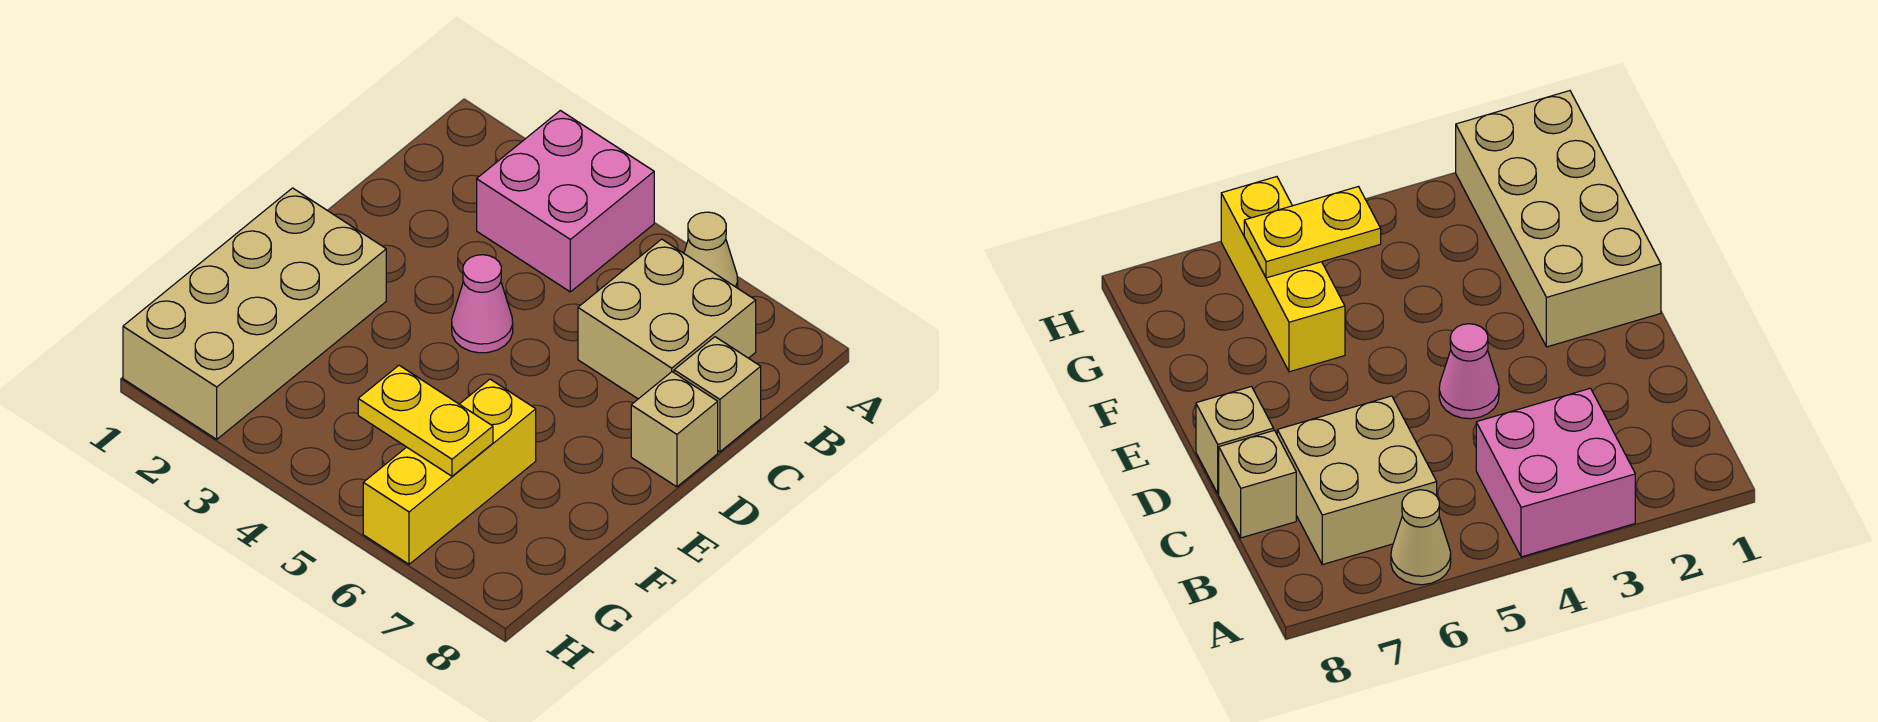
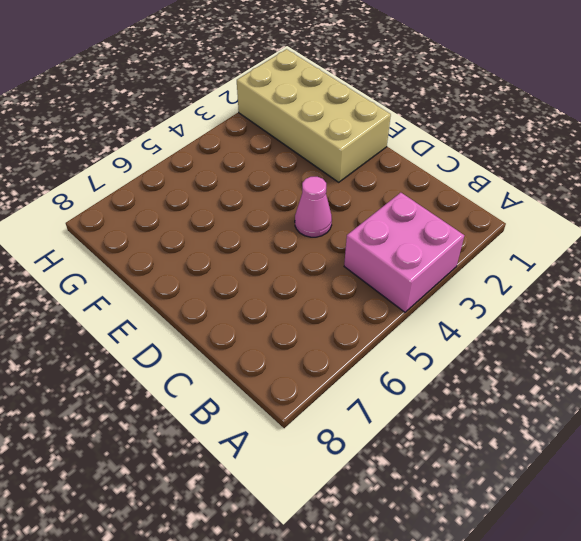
none -> tan cone A6 level 1
none -> tan brick B6:C7 level 1

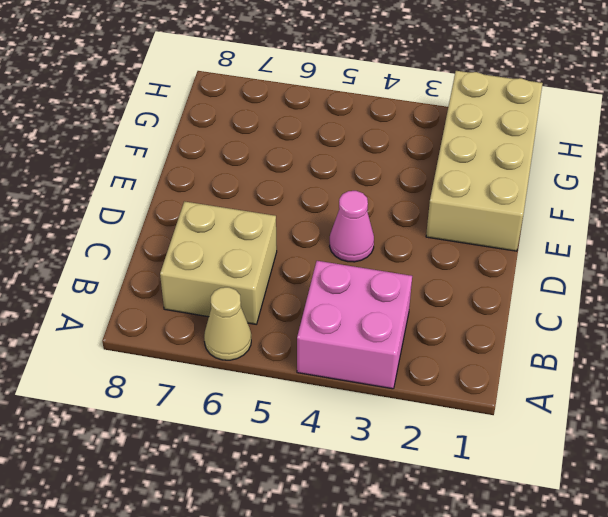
none -> tan brick C8 level 1
none -> tan brick D8 level 1

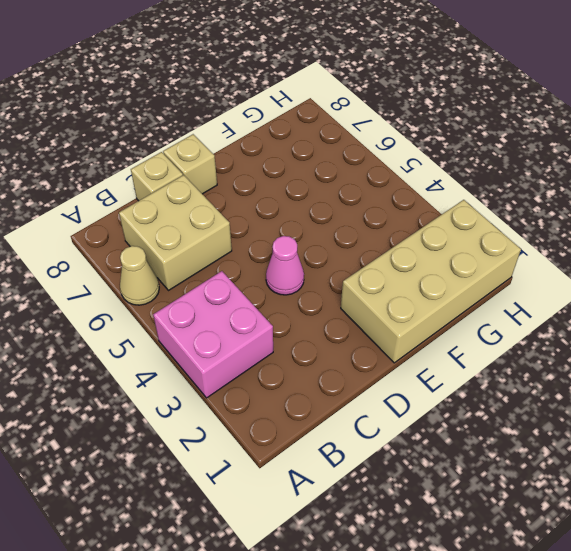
none -> yellow brick F6:H6 level 1
none -> yellow plate G5:G6 level 2

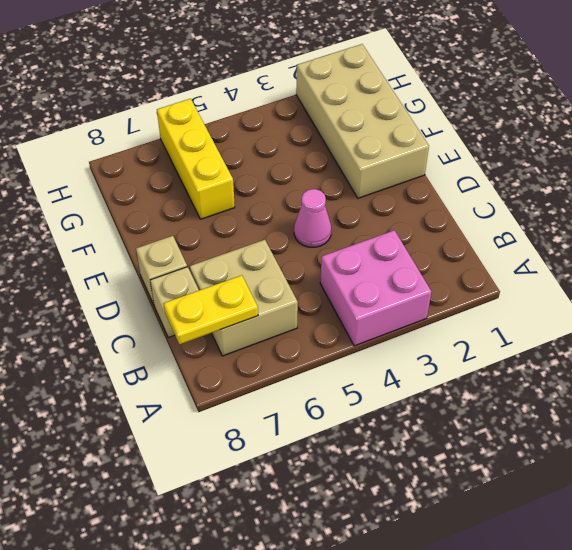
yellow plate B7:B8 level 2 -> yellow plate G5:G6 level 2
none -> tan cone A6 level 1

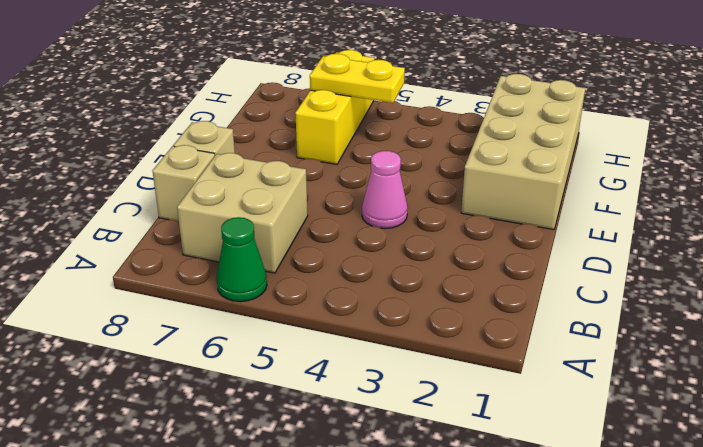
green cone A6 level 1 -> tan cone A6 level 1
none -> pink brick A3:B4 level 1

